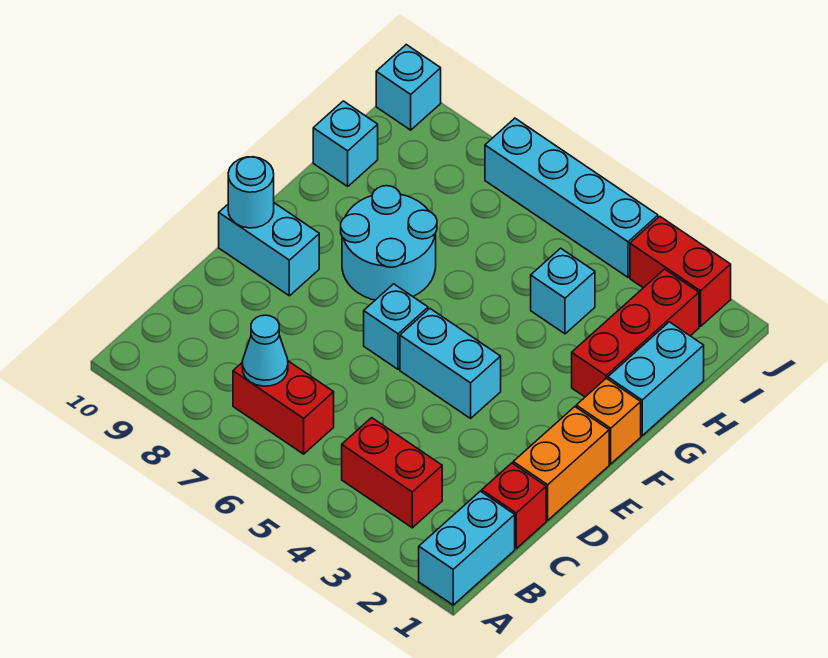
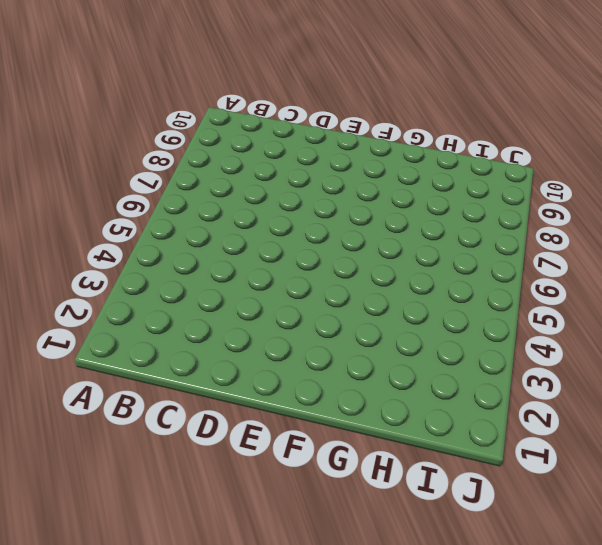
none -> cyan brick A1:B1 level 1
none -> red brick B3:B4 level 1
none -> red brick B6:B7 level 1

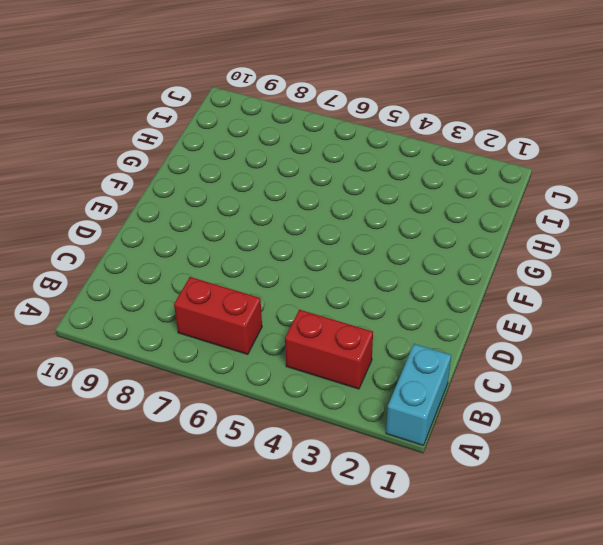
none -> red brick C1 level 1
none -> orange brick D1:E1 level 1
none -> cyan brick E4:E5 level 1

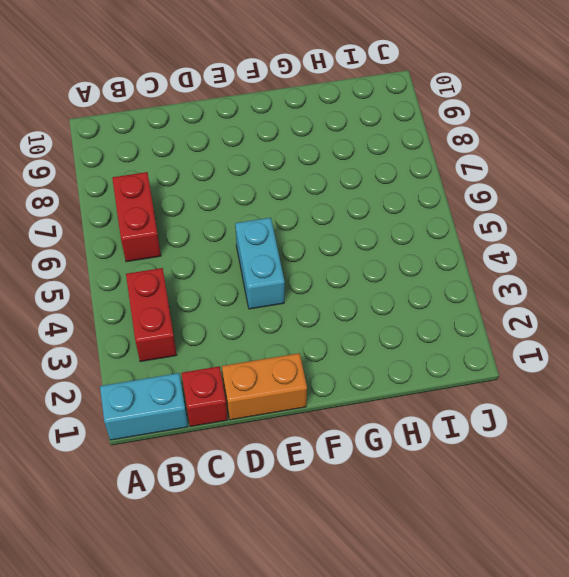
none -> cyan brick E6 level 1
none -> cyan brick E9:E10 level 1
none -> orange brick F1 level 1

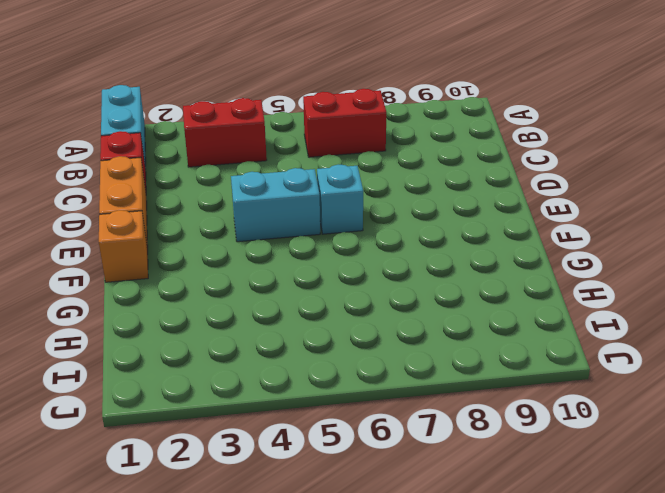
none -> cyan brick E9:E10 level 1
none -> cyan round brick F7:G8 level 1
none -> cyan brick G1:H1 level 1

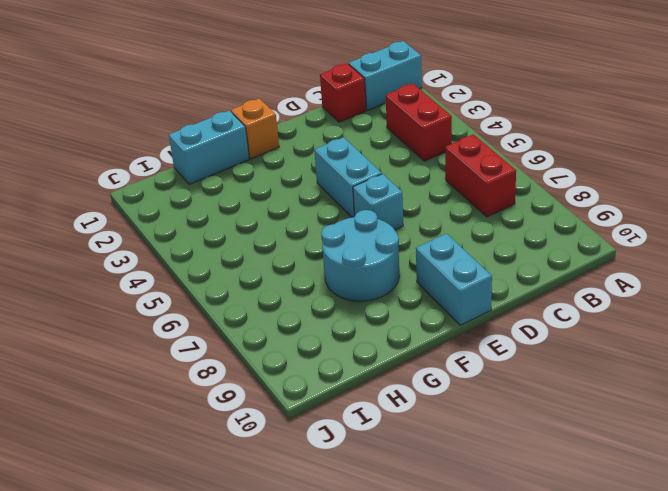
none -> orange brick D1:E1 level 1
none -> red brick G2:I2 level 1
none -> cyan brick H4 level 1

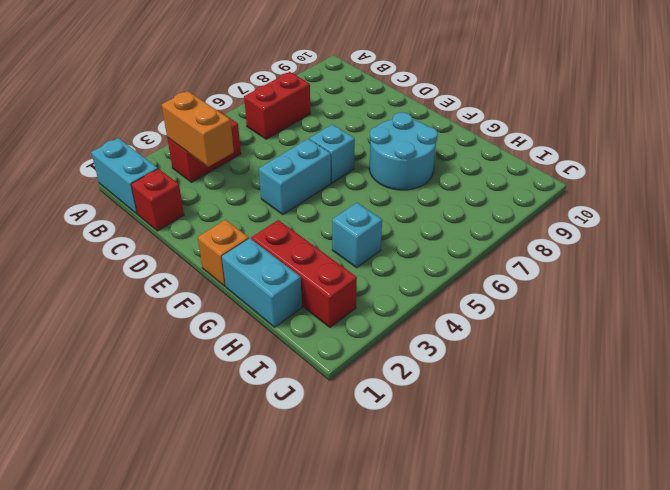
orange brick B3:C3 level 2 -> orange brick D1:E1 level 1
none -> cyan brick E9:E10 level 1
none -> cyan brick H10 level 1
none -> red brick J2:J3 level 1

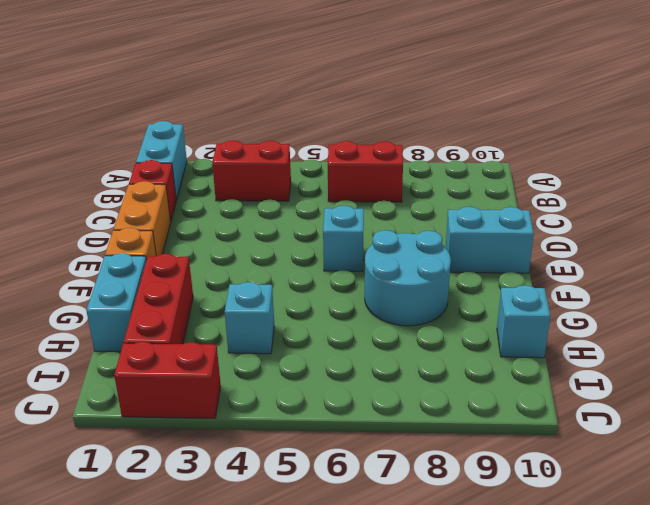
none -> cyan brick E4:E5 level 1
none -> cyan brick J4:J7 level 1
none -> cyan brick J10 level 1

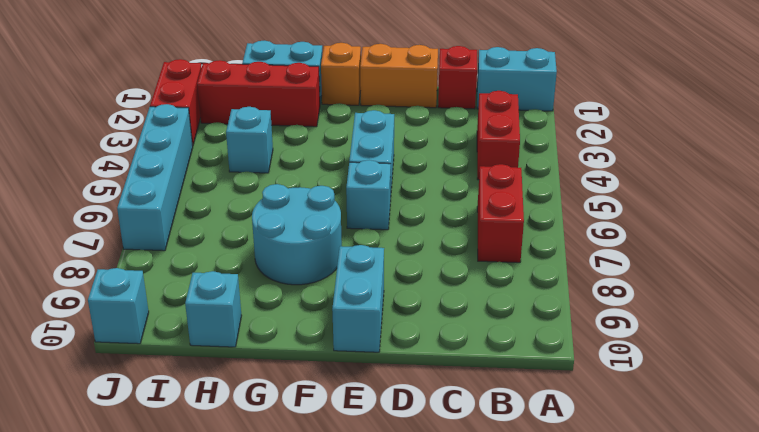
none -> cyan cone B7 level 2
none -> cyan round brick E10 level 2

